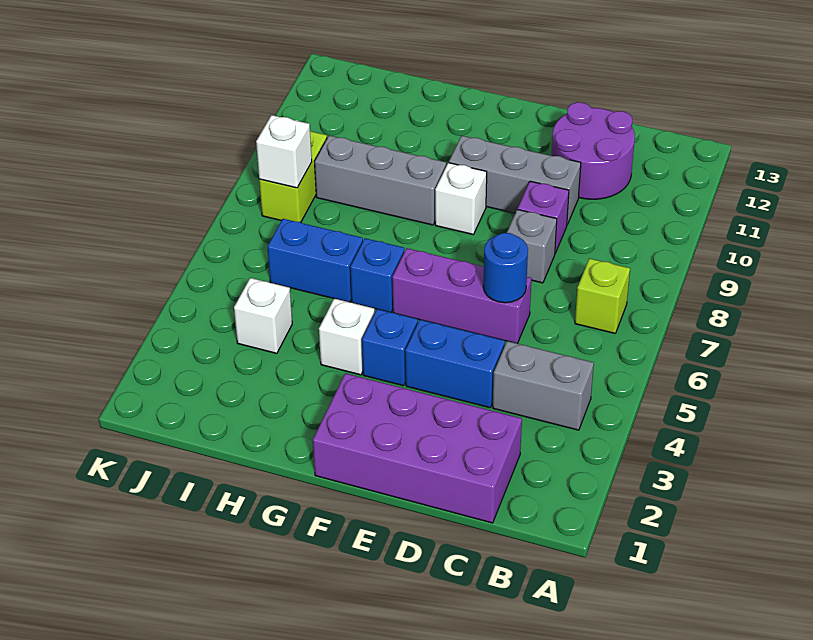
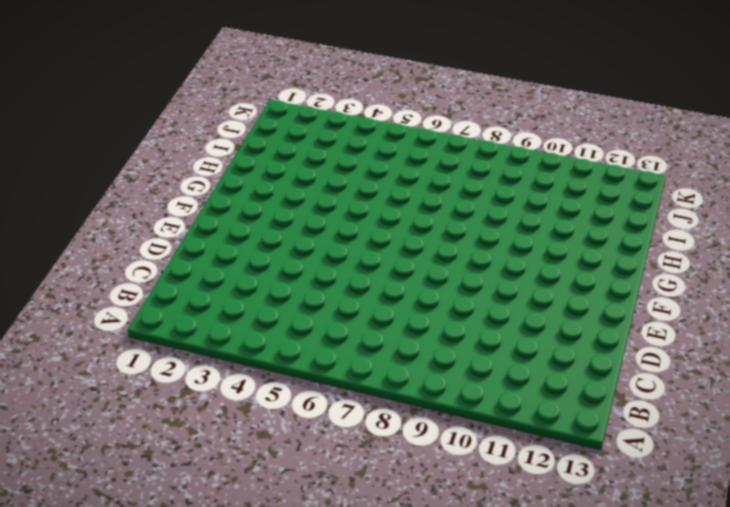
none -> grey brick B4:C4 level 1
none -> lime brick B7 level 1
none -> purple brick C1:F2 level 1

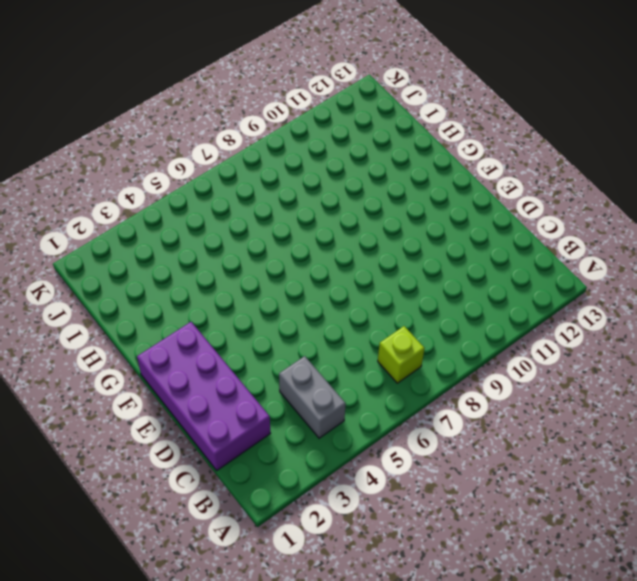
none -> purple round brick C11:D12 level 1
none -> blue brick D4:E4 level 1
none -> purple brick D6:F6 level 1

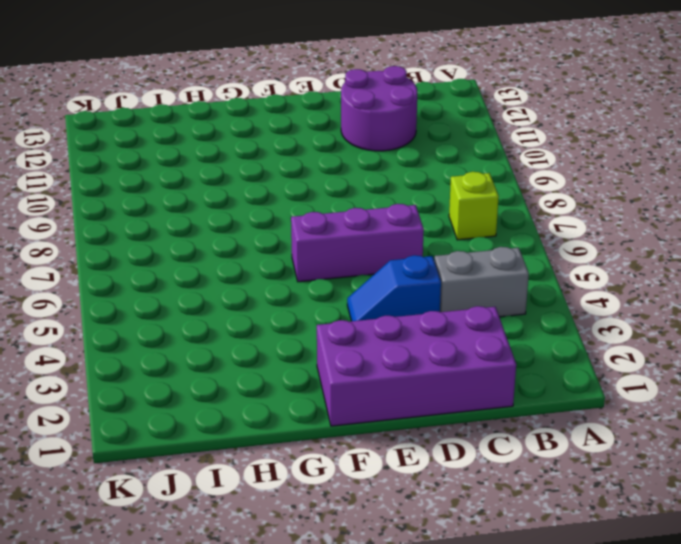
blue slope D4:E4 level 1 top D -> blue brick D4:E4 level 1
none -> grey brick D8 level 1
none -> purple brick D9 level 1
none -> grey brick D10:F10 level 1

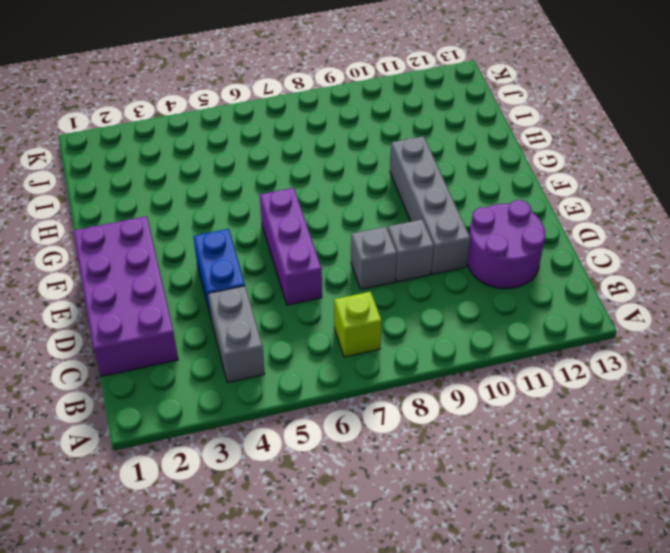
grey brick D9 level 1 -> purple brick D9 level 1
grey brick D10:G10 level 1 -> grey brick D10:F10 level 1
none -> blue brick F4 level 1
none -> white brick F9 level 1
none -> white brick G4 level 1

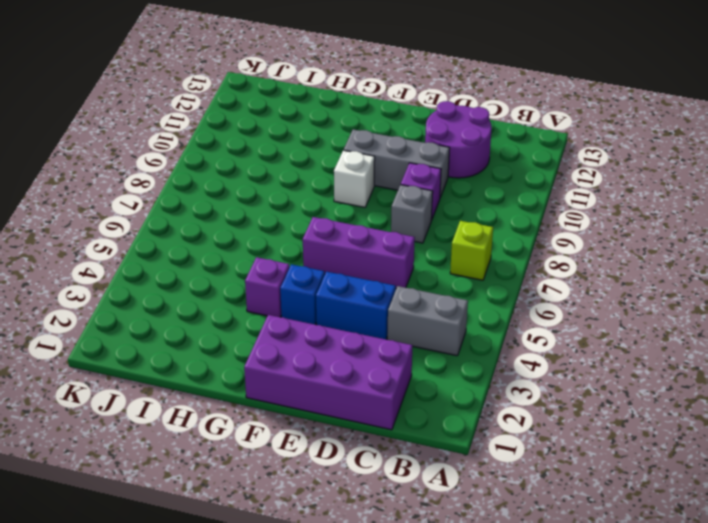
purple brick G4 level 1 -> white brick G4 level 1
none -> blue brick G6 level 1
none -> grey brick G9:I9 level 1
none -> blue brick H6:I6 level 1

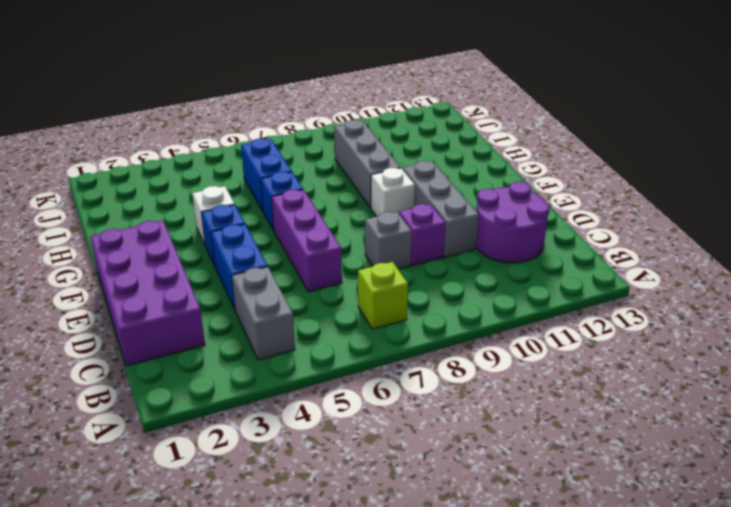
none -> white brick I4 level 1
none -> lime brick J8:J9 level 1
none -> blue round brick D6 level 2

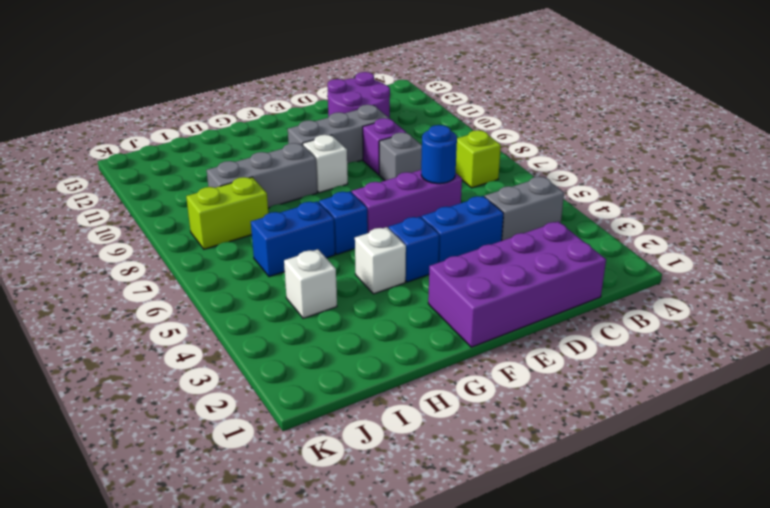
lime brick I8:J8 level 1 -> lime brick J8:J9 level 1
none -> white brick J8 level 2

